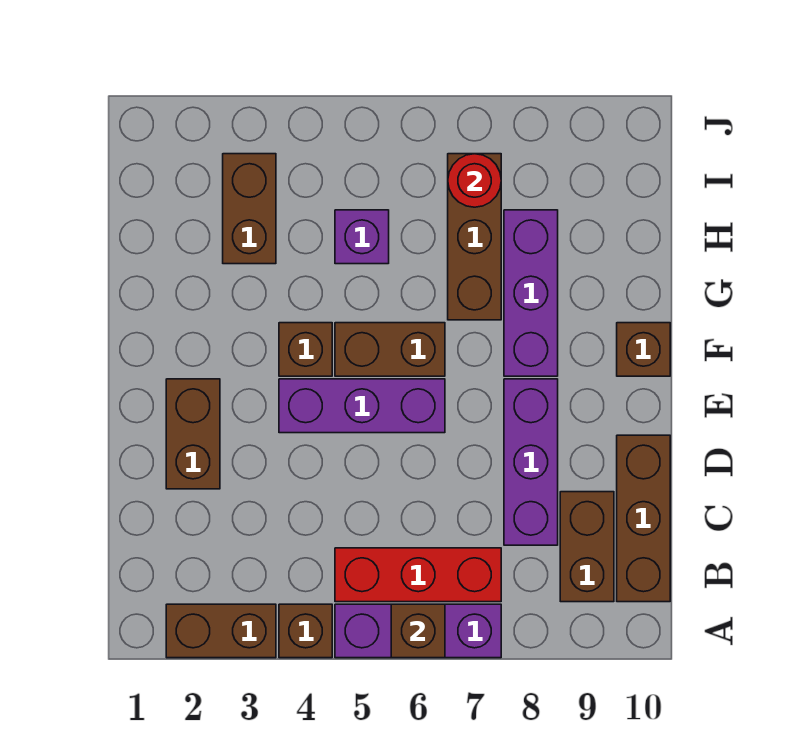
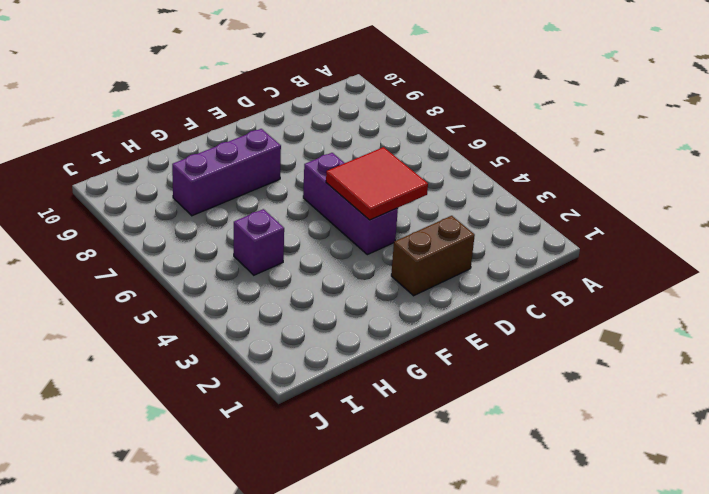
red tile D4:E5 level 2 -> none
none -> brown brick A2:A3 level 1
none -> brown brick A4 level 1
none -> purple brick A5:A7 level 1

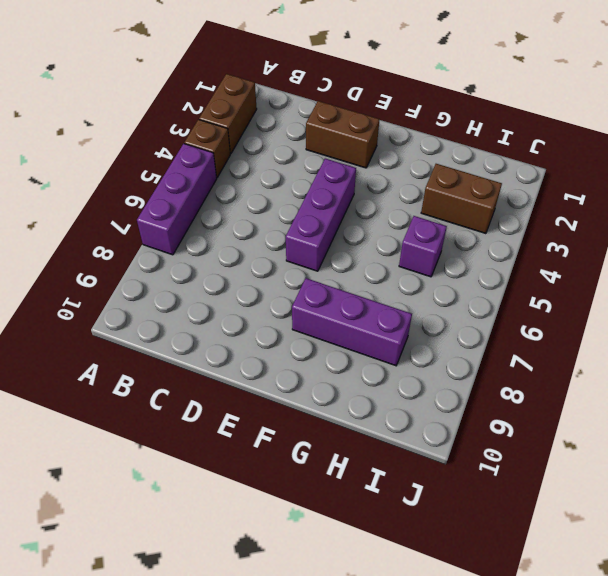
none -> red brick B5:B7 level 1
none -> brown brick B9:C9 level 1
none -> brown brick B10:D10 level 1

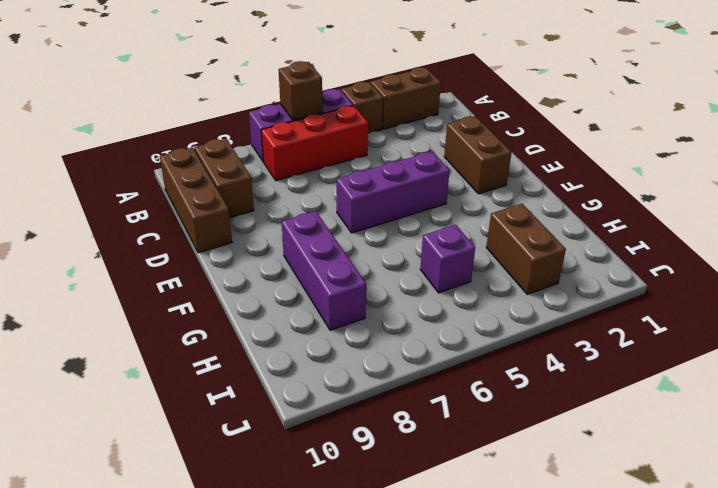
none -> purple brick C8:E8 level 1
none -> brown brick F4 level 1
none -> brown brick F5:F6 level 1

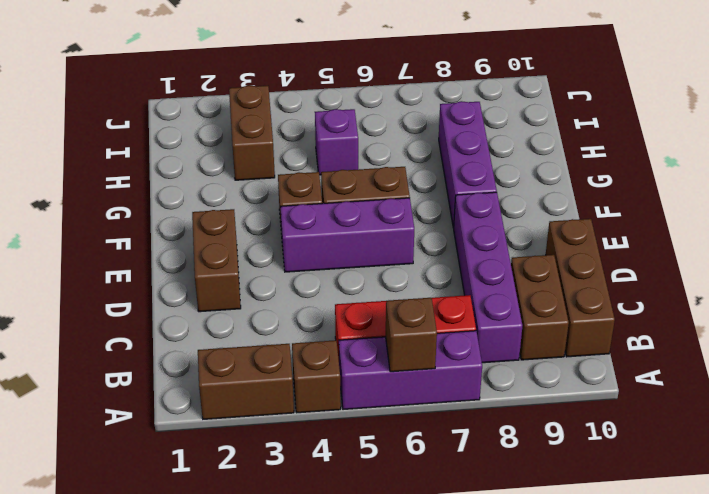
purple brick B8:E8 level 1 -> purple brick C8:E8 level 1
none -> brown brick F10 level 1
none -> brown brick G7:I7 level 1
none -> red round brick I7 level 2

